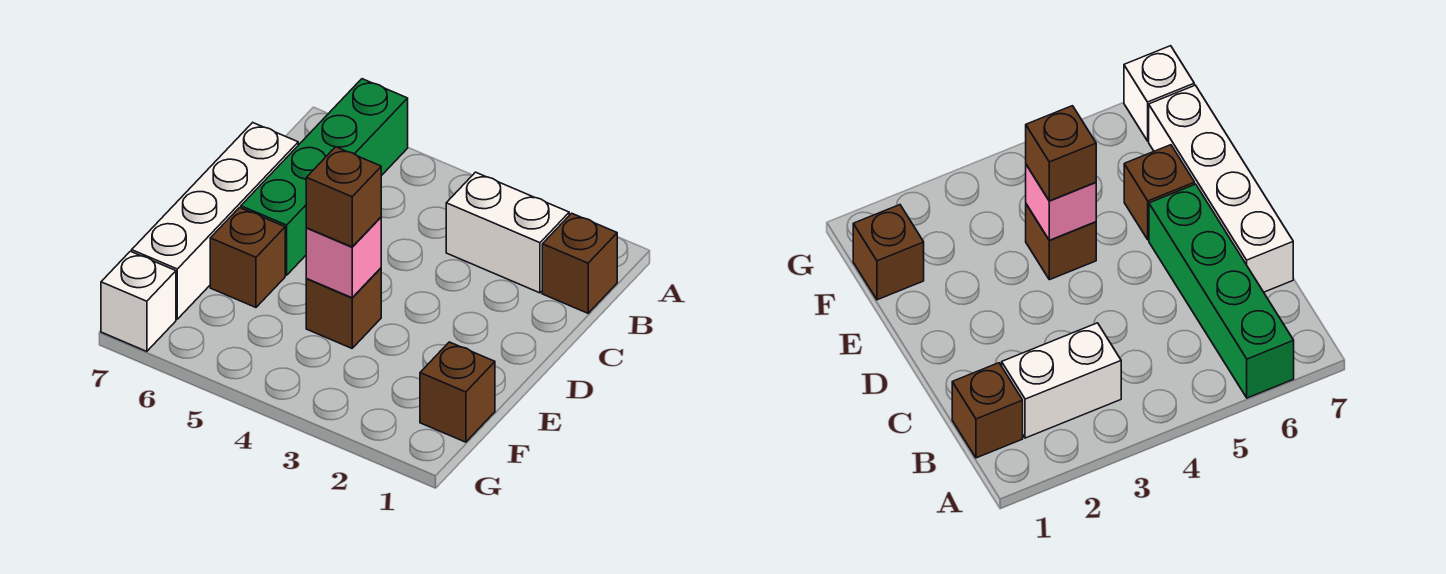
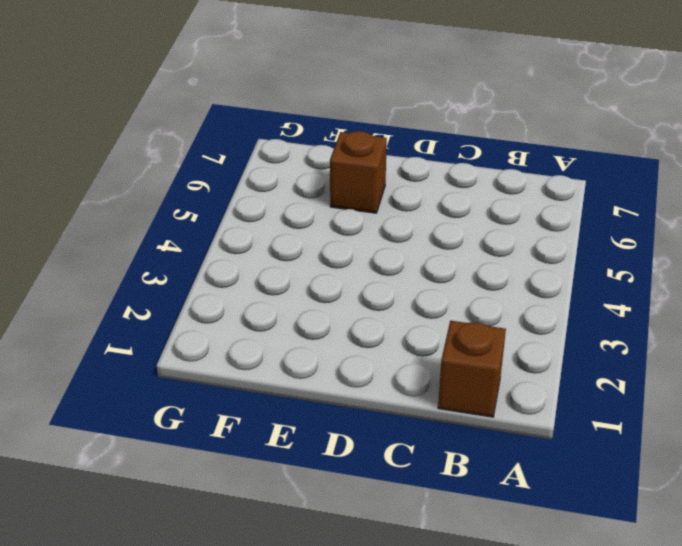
none -> green brick A6:D6 level 1
none -> white brick B2:B3 level 1

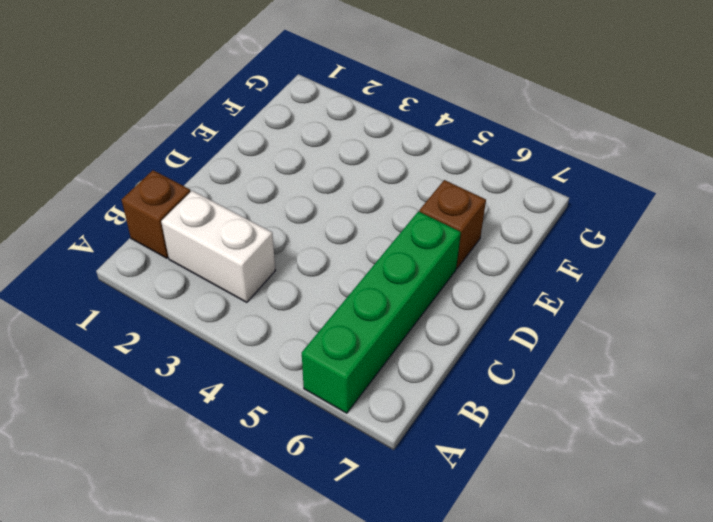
none -> white brick C7:F7 level 1
none -> brown brick E4 level 1

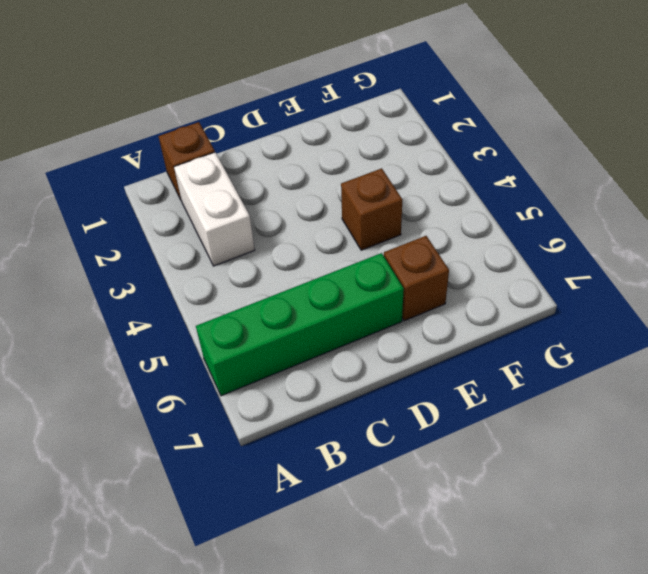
none -> white brick C7:F7 level 1
none -> brown brick F1 level 1

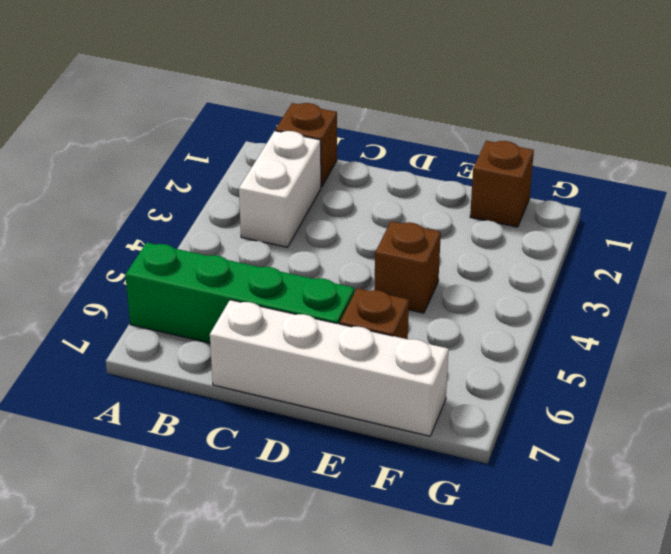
none -> white brick G7 level 1
none -> pink brick E4 level 2

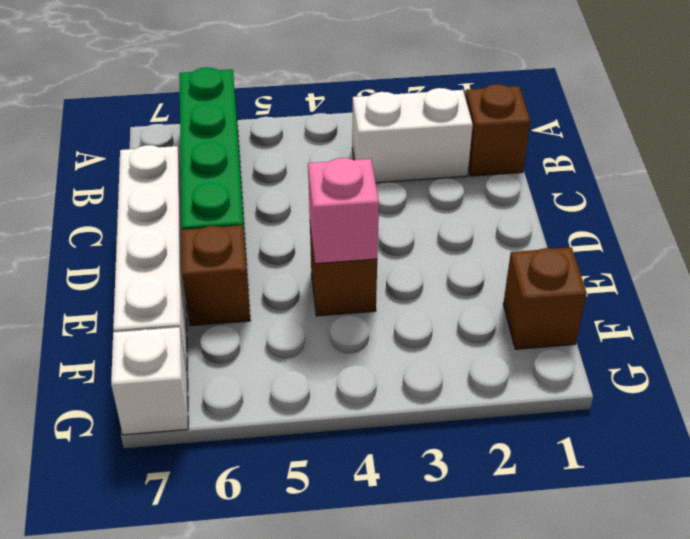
none -> brown brick E4 level 3

